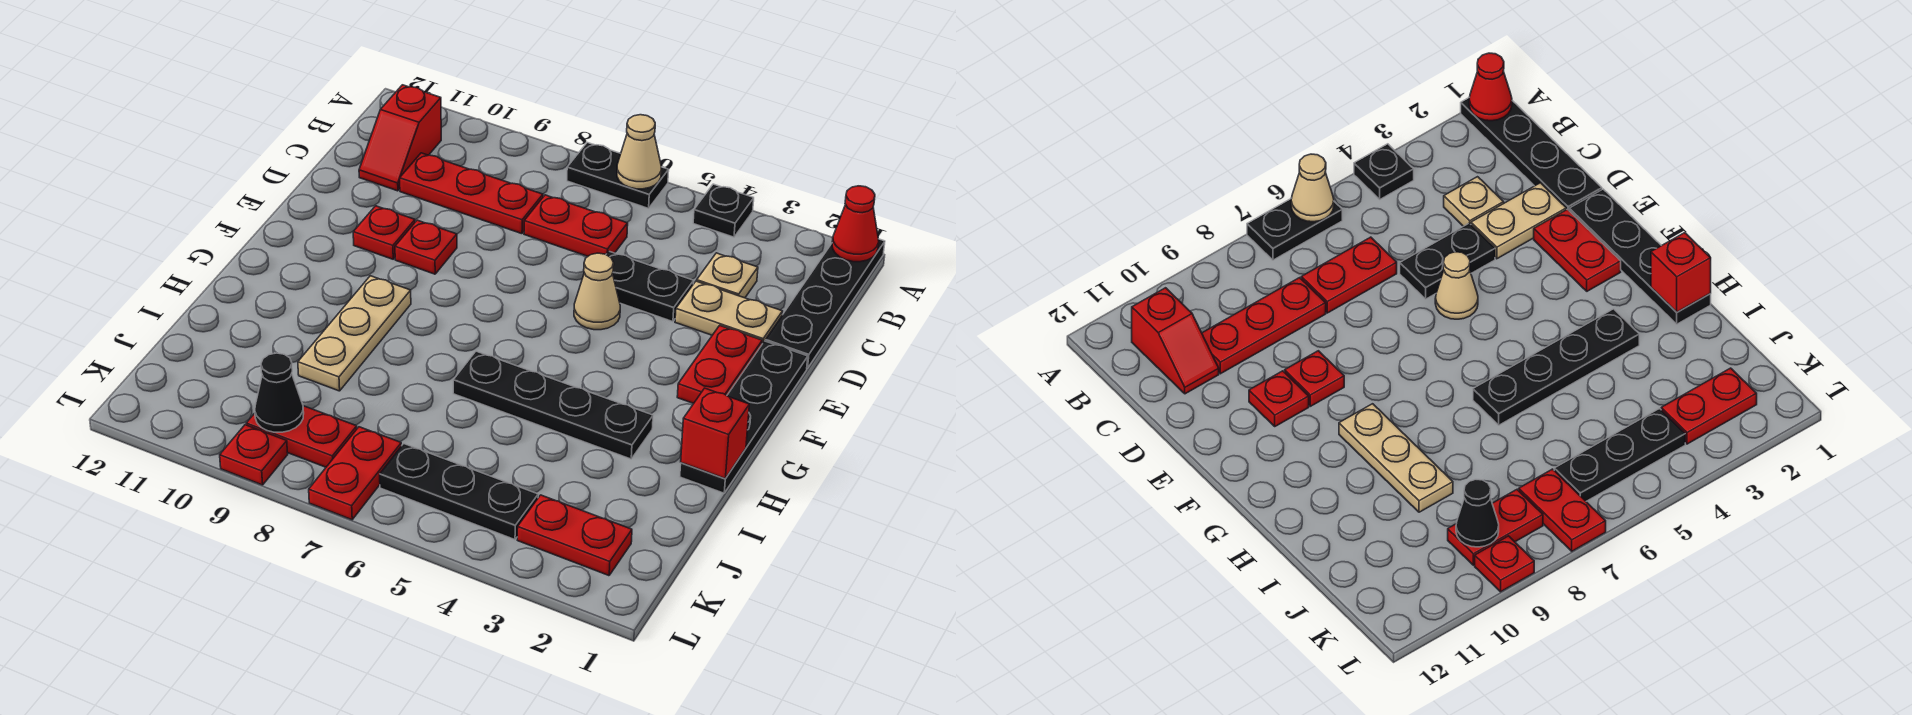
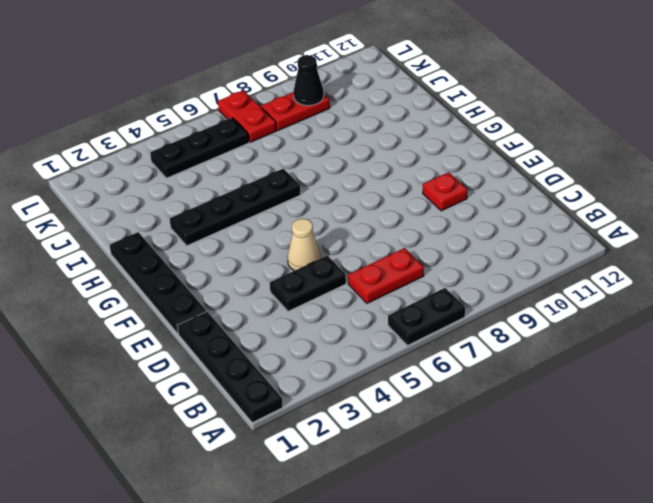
none -> black plate A4 level 1
none -> red slope B11:C11 level 1 top B
none -> tan plate C3 level 1

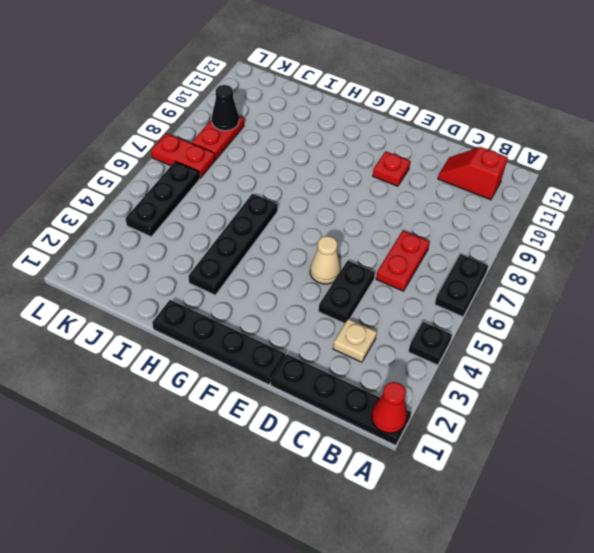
none -> red plate C8:C10 level 1
none -> tan plate D2:D3 level 1
none -> red plate E2:F2 level 1

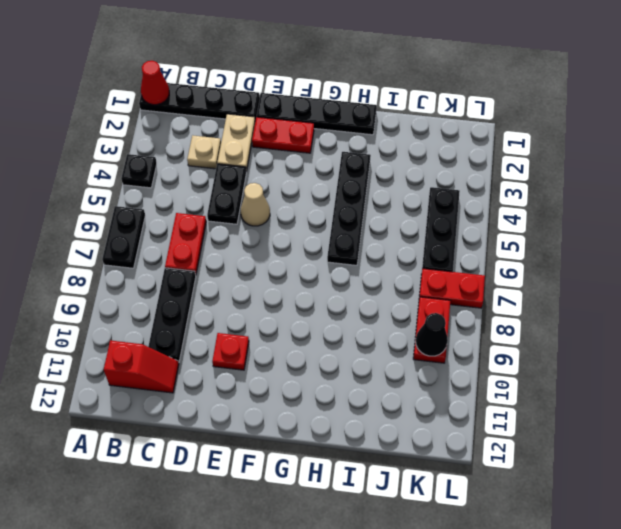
black plate C8:C10 level 1 -> red plate C8:C10 level 1
none -> red plate E9 level 1
none -> tan plate G9:I9 level 1
none -> red plate K2:K3 level 1

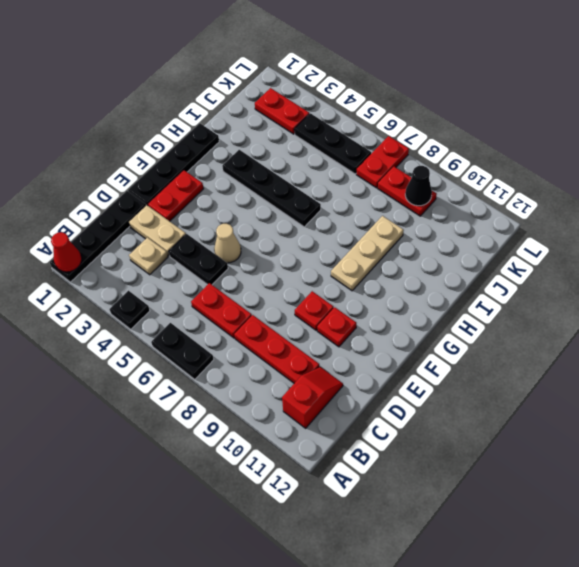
none -> red plate L9 level 1
none -> tan cone A6 level 2
none -> red brick H1 level 2

